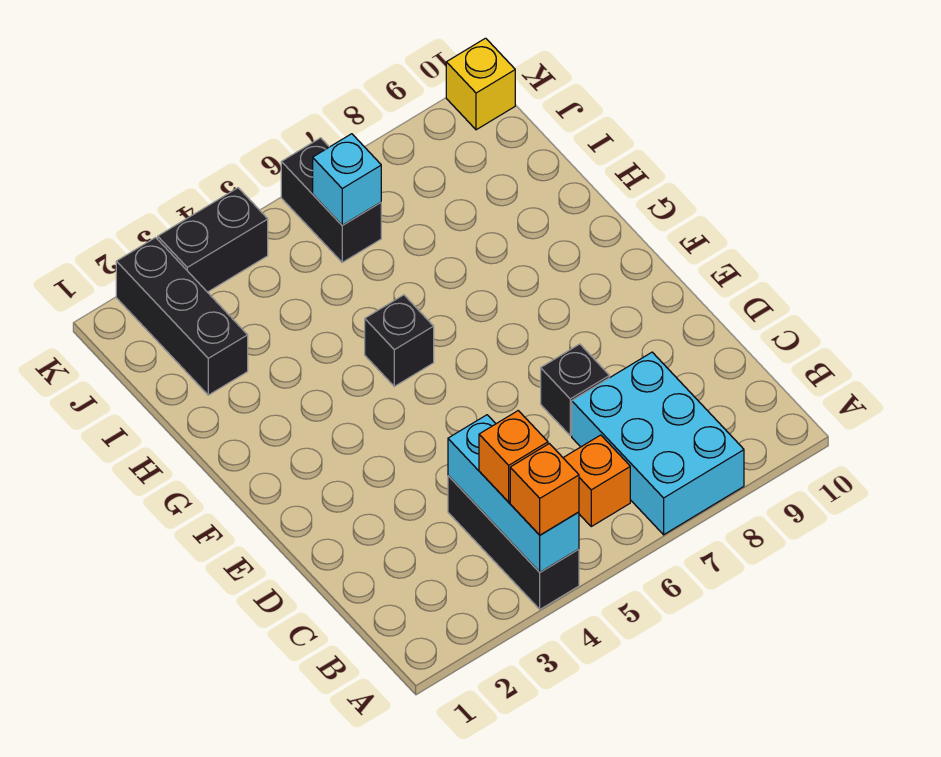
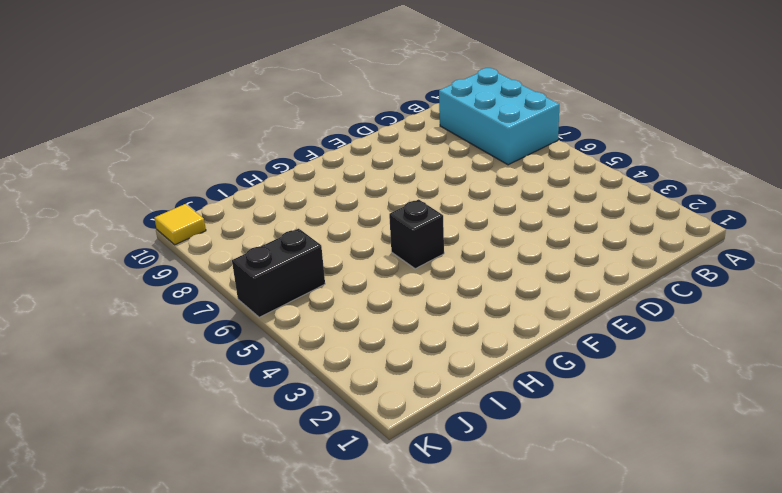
cyan brick A7:B9 level 1 -> cyan brick A7:C8 level 1
yellow tile K10 level 1 -> yellow brick K10 level 1
none -> black brick A4:C4 level 1
none -> orange brick B6 level 1
none -> black brick D7 level 1

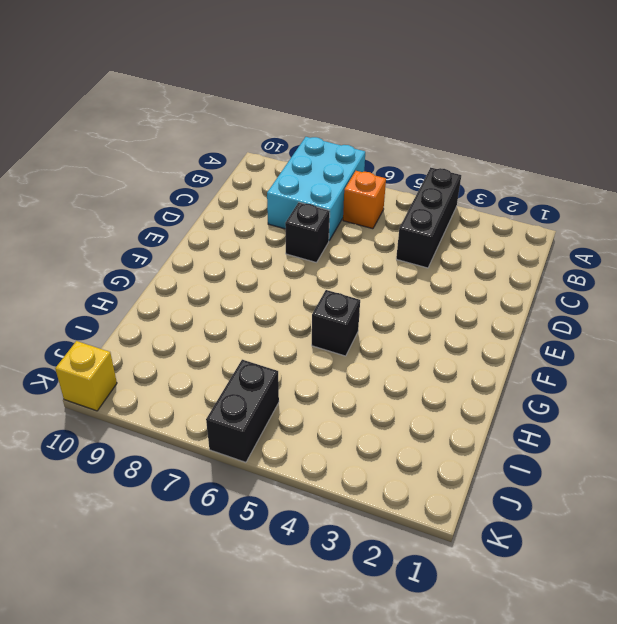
none -> black brick I2:K2 level 1
none -> black brick K3:K4 level 1
none -> cyan brick A4:C4 level 2

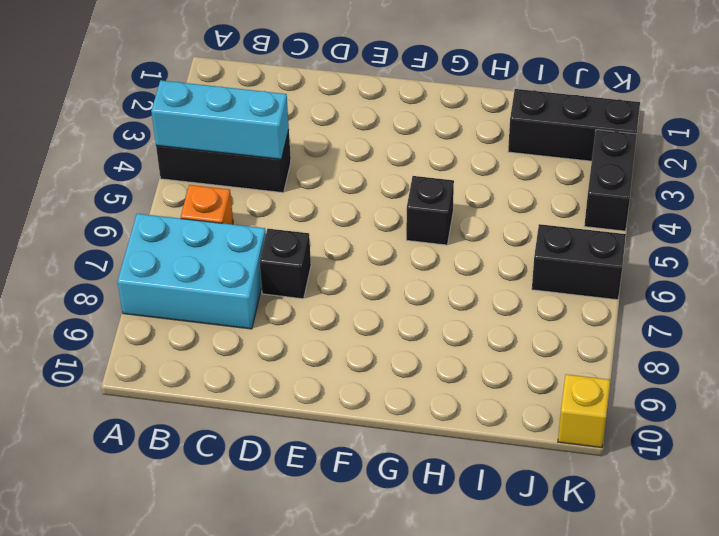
none -> cyan brick J6 level 2
none -> orange brick A4 level 3
none -> orange brick B4 level 3

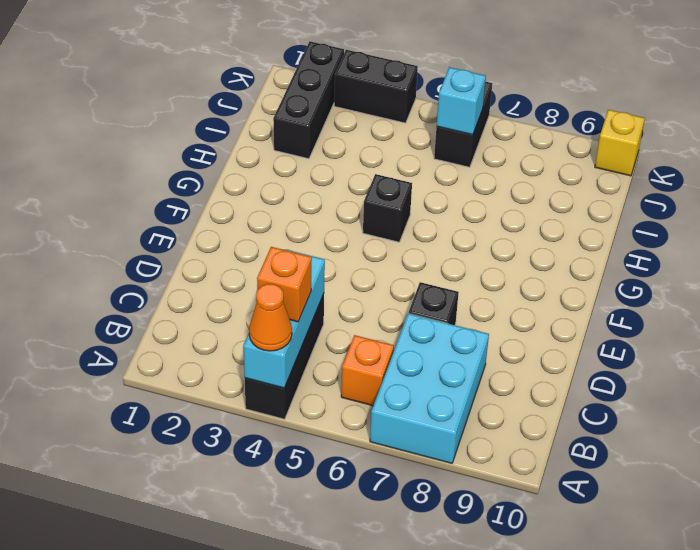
orange cone A4 level 3 -> orange brick A4 level 3

